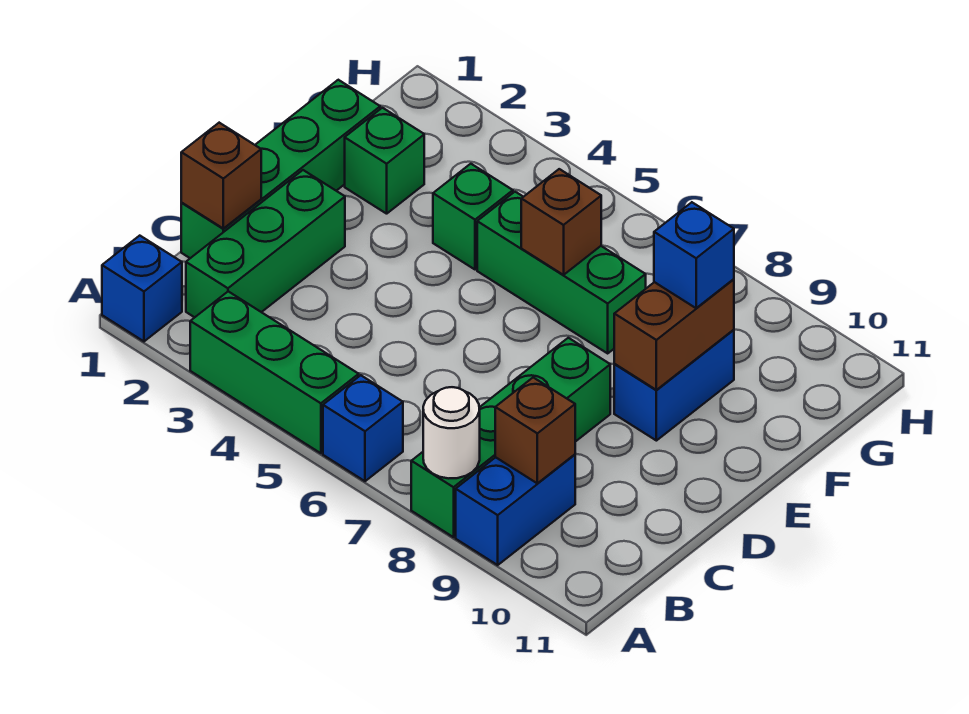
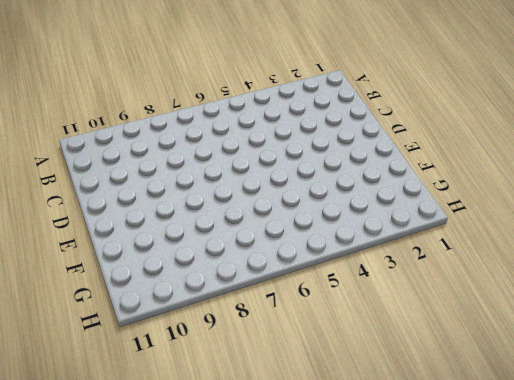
none -> blue brick A1 level 1
none -> green brick A3:A5 level 1
none -> blue brick A6 level 1

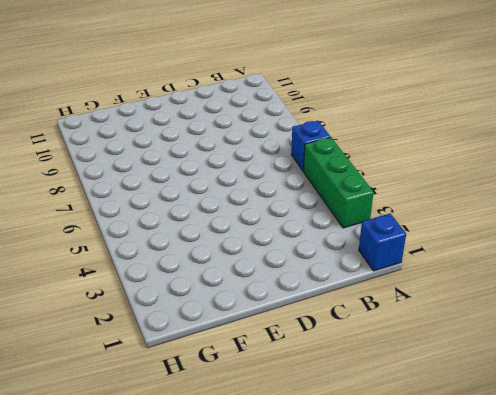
none -> green brick A8:D8 level 1
none -> blue brick A9:B9 level 1
none -> green brick B2:D2 level 1

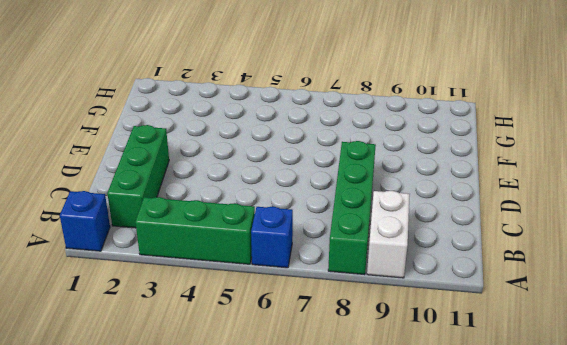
white brick A9:B9 level 1 -> blue brick A9:B9 level 1
none -> green brick C1:F1 level 1
none -> blue brick E9:F9 level 1
none -> green brick F2 level 1

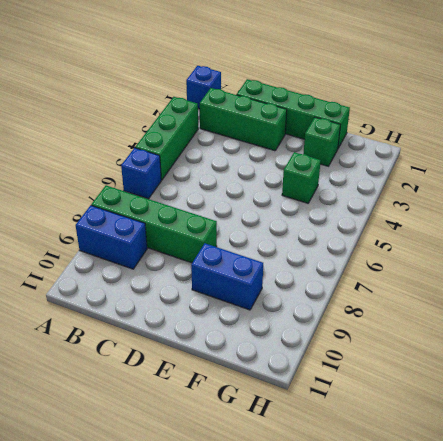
none -> green brick F5:F7 level 1
none -> white round brick A8 level 2
none -> brown brick B9 level 2

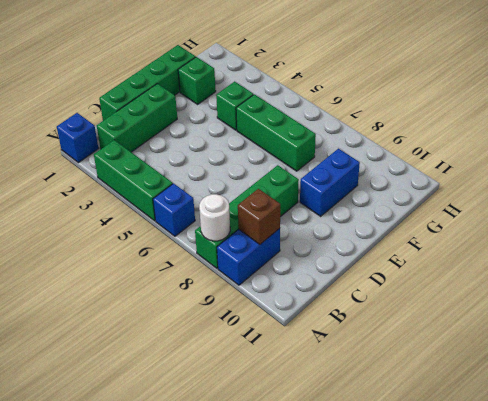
none -> brown brick C1 level 2
none -> brown brick E9:F9 level 2
none -> brown brick F6 level 2

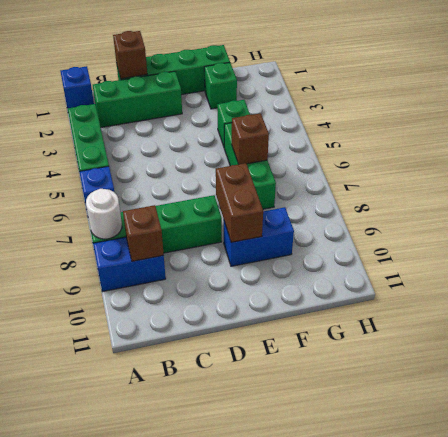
brown brick E8:E9 level 2 -> brown brick E9:F9 level 2
none -> blue brick F9 level 3

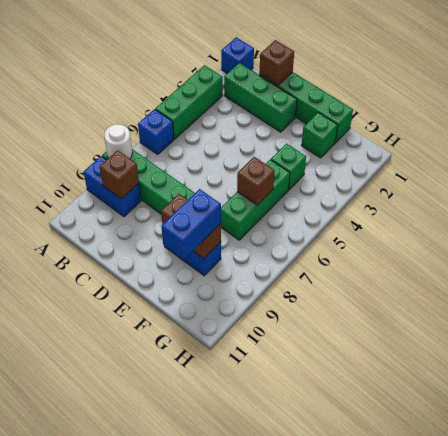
blue brick F9:F10 level 3 -> blue brick F9 level 3

